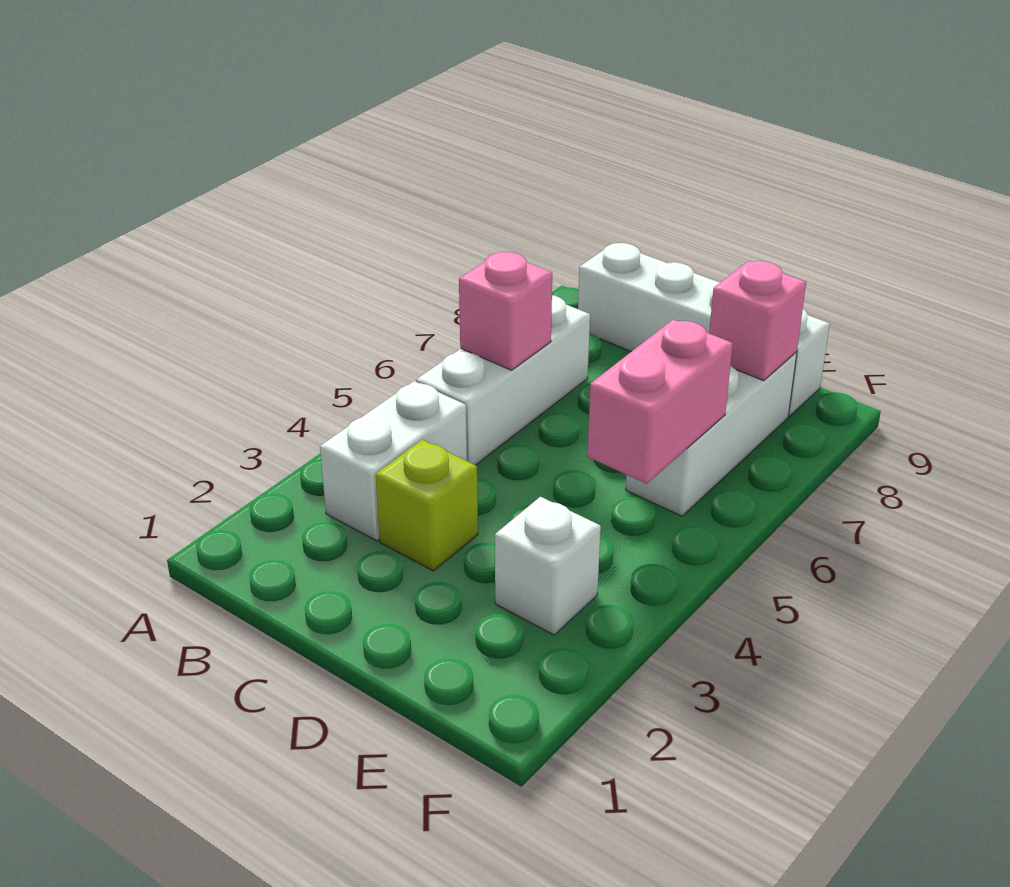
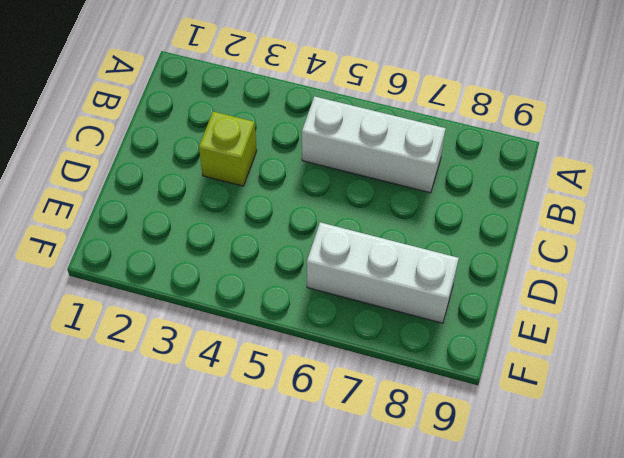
none -> white brick B3:B4 level 1
none -> white brick B9:E9 level 1

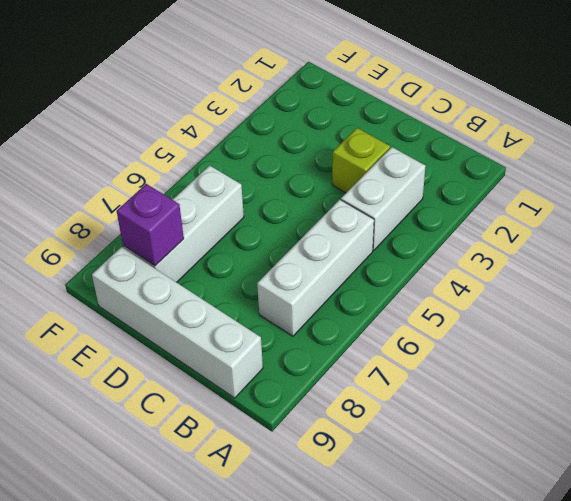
purple brick E8 level 2 -> pink brick E8 level 2
none -> white brick E3 level 1
none -> pink brick B6 level 2

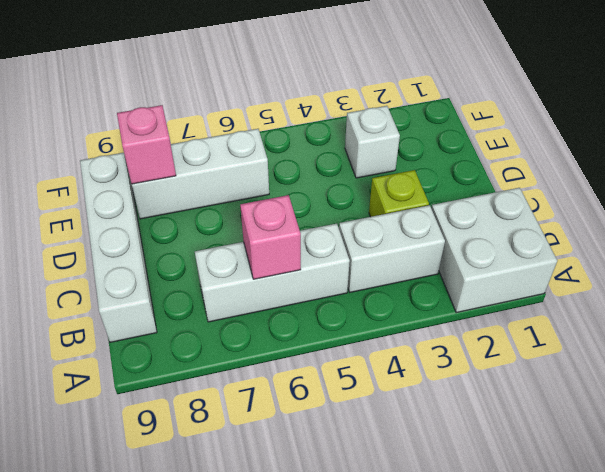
white brick A1:B2 level 1 -> none
none -> pink brick E5:E6 level 2

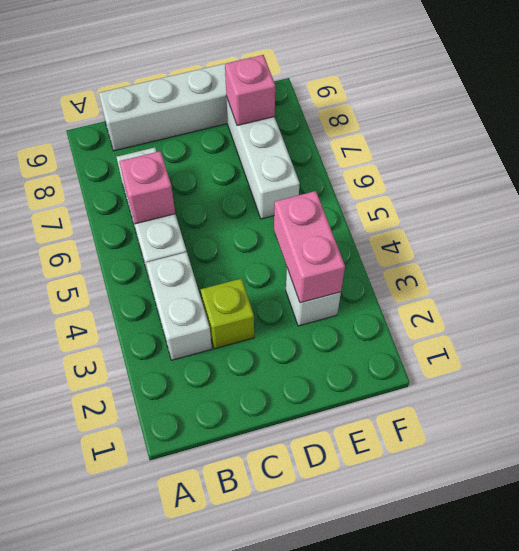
pink brick E3:E4 level 2 -> pink brick E5:E6 level 2

